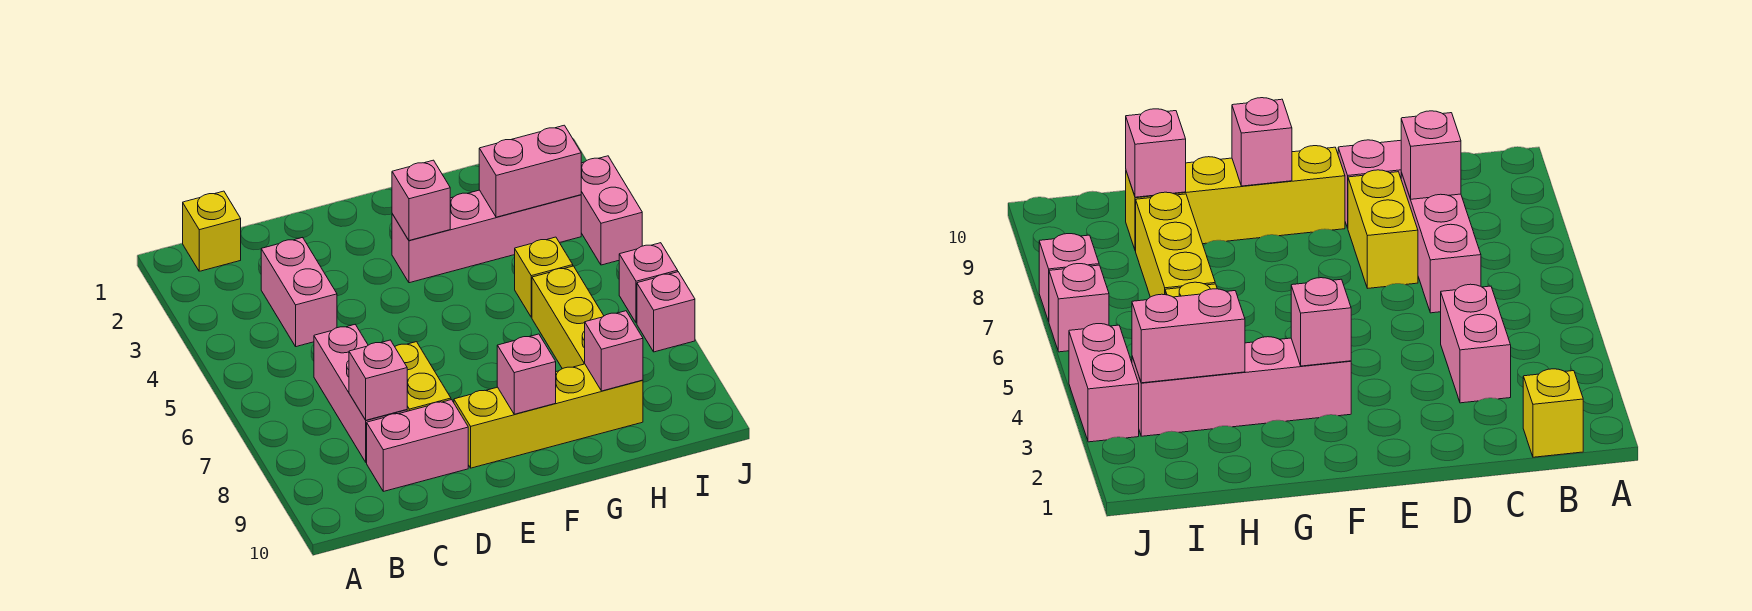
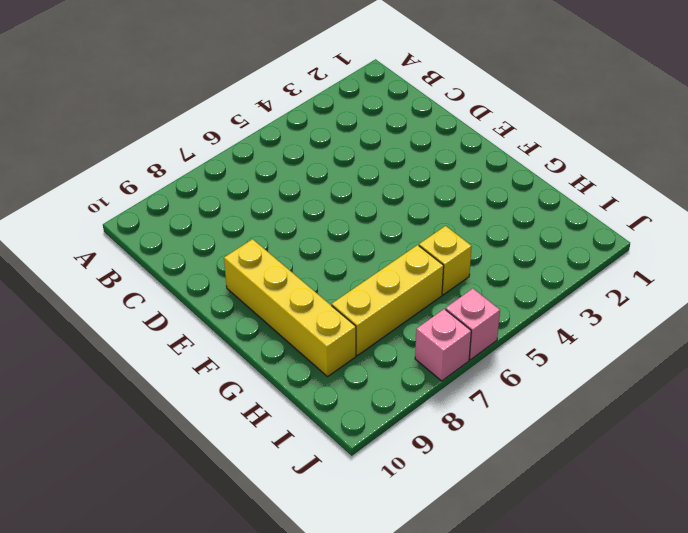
none -> yellow brick B1 level 1
none -> pink brick C3:C4 level 1
none -> pink brick C6:C8 level 1

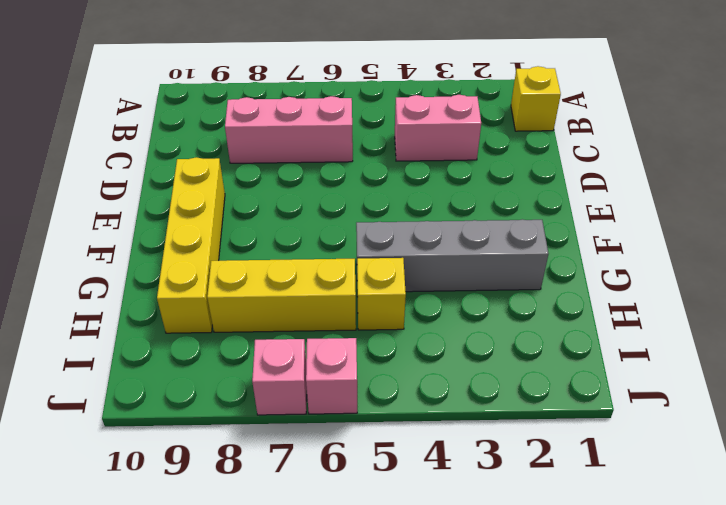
grey brick G2:G5 level 1 -> pink brick F3:I3 level 1
none -> pink brick C9:D9 level 1
none -> yellow brick D7:D8 level 1
none -> pink brick J3:J4 level 1

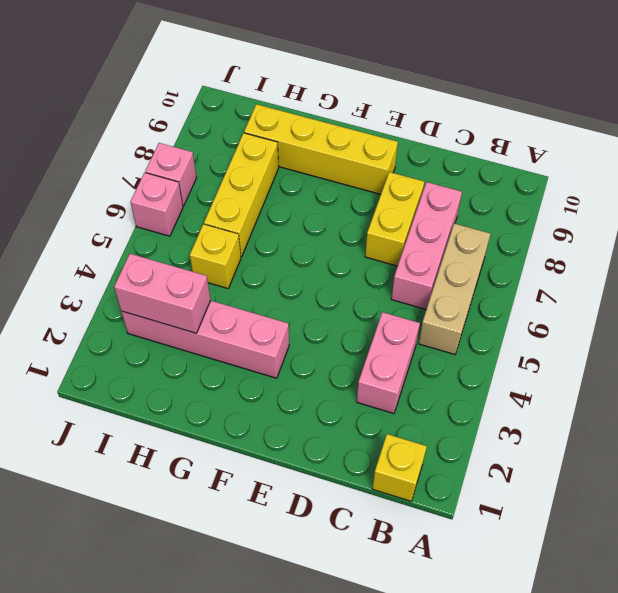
tan brick B5:B7 level 1 -> none
none -> pink brick C9:D9 level 1
none -> pink brick J3:J4 level 1
none -> pink brick C8 level 2

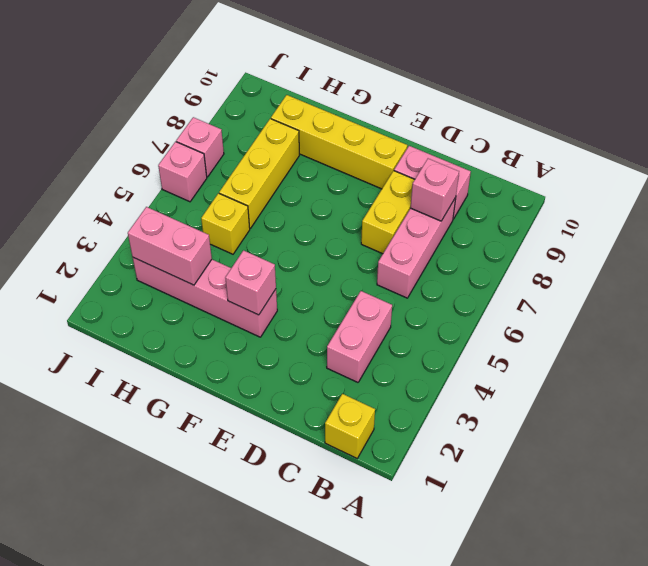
none -> pink brick J3:J4 level 1
none -> pink brick F9 level 2
none -> pink brick H9 level 2

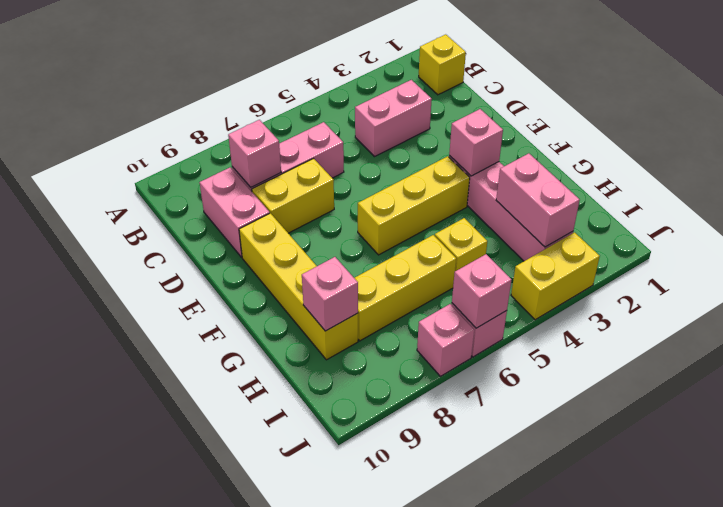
yellow brick F4:F6 level 1 -> none
yellow brick J3:J4 level 1 -> pink brick J3:J4 level 1
pink brick J6 level 2 -> pink brick F9 level 2

